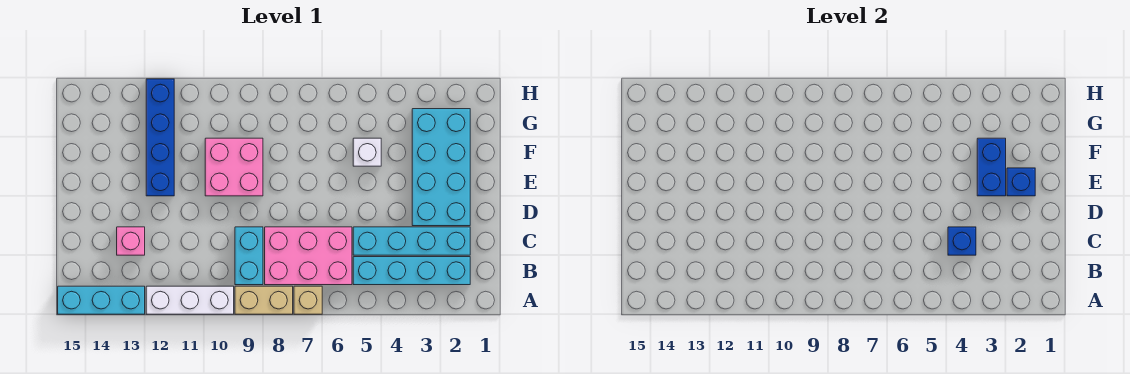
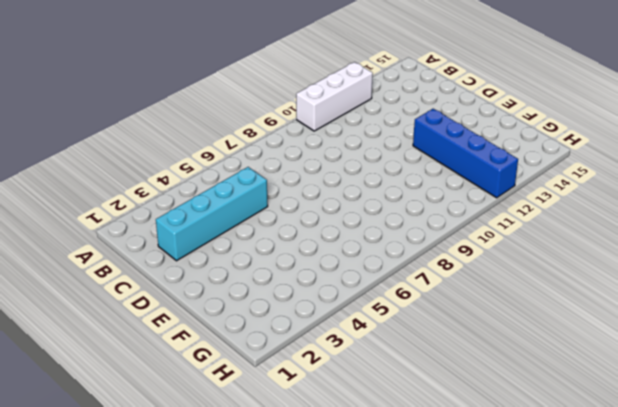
none -> tan brick A7 level 1
none -> tan brick A8:A9 level 1
none -> cyan brick A13:A15 level 1

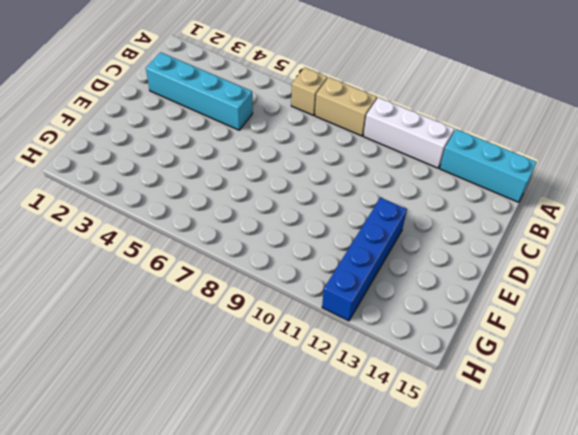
none -> cyan brick B2:B5 level 1
none -> pink brick B6:C8 level 1
none -> cyan brick B9:C9 level 1

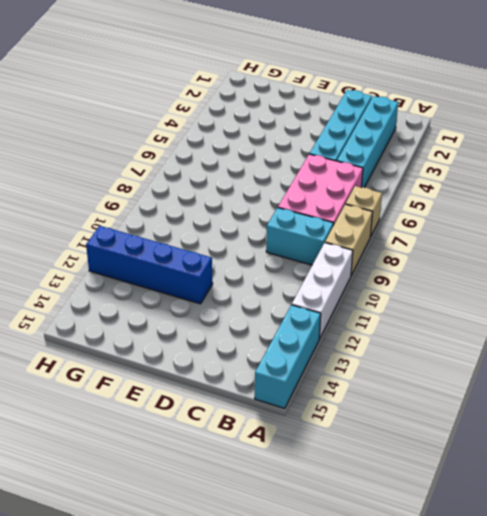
none -> pink brick C13 level 1
none -> cyan brick D2:G3 level 1
none -> pink brick E9:F10 level 1

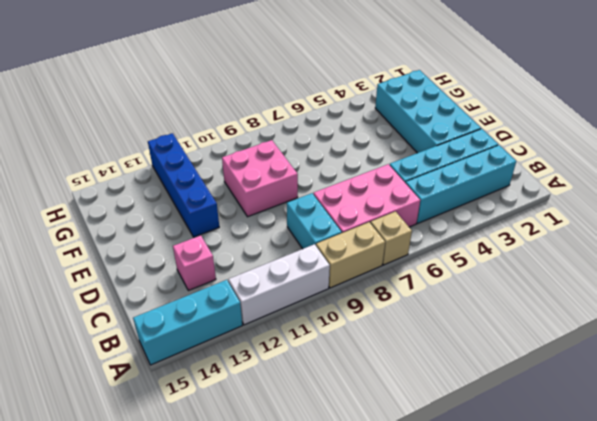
none -> white brick F5 level 1
none -> blue brick C4 level 2
none -> blue brick E2 level 2

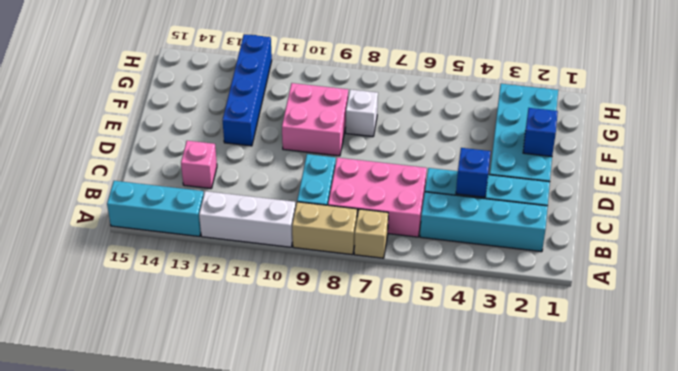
white brick F8 level 1 -> white brick F5 level 1
none -> blue brick E3:F3 level 2

